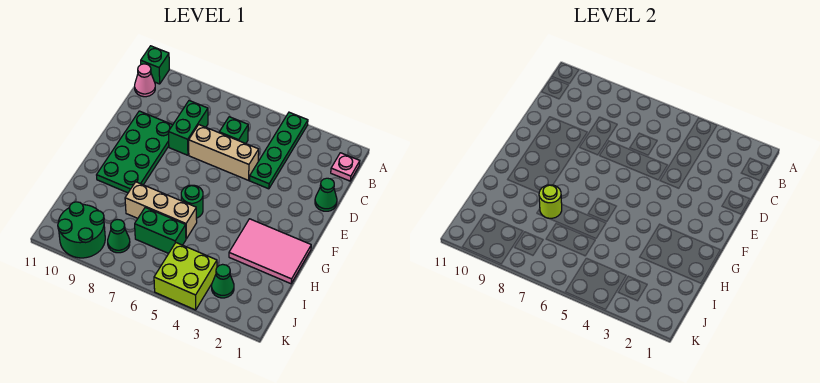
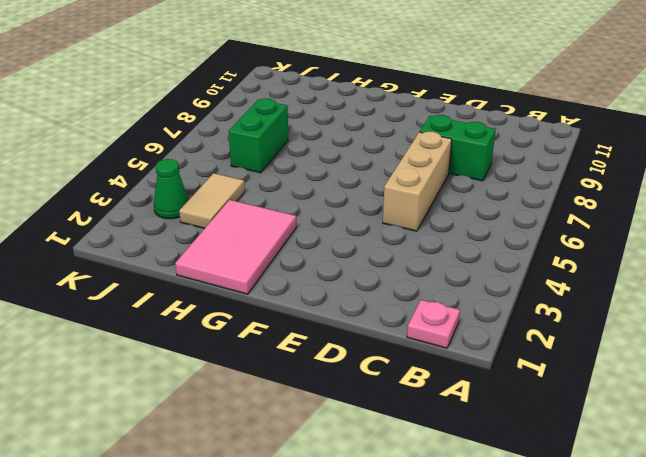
tan tile I3:I4 level 1 -> none
none -> green plate A4:D4 level 1
none -> green brick A11 level 1
none -> pink cone B11 level 1

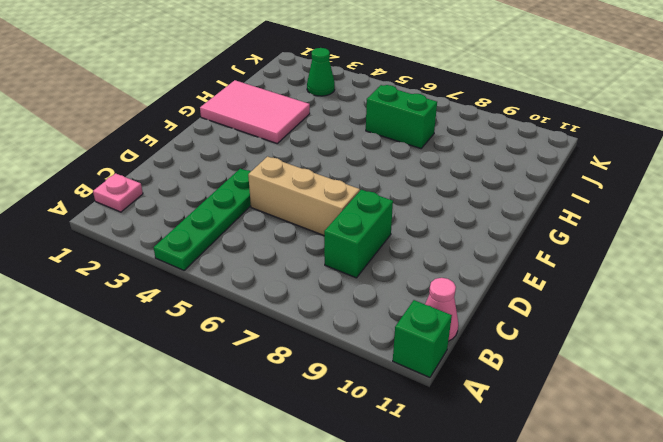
none -> green brick C6 level 1
none -> green cone D1 level 1
none -> green plate D9:G10 level 1

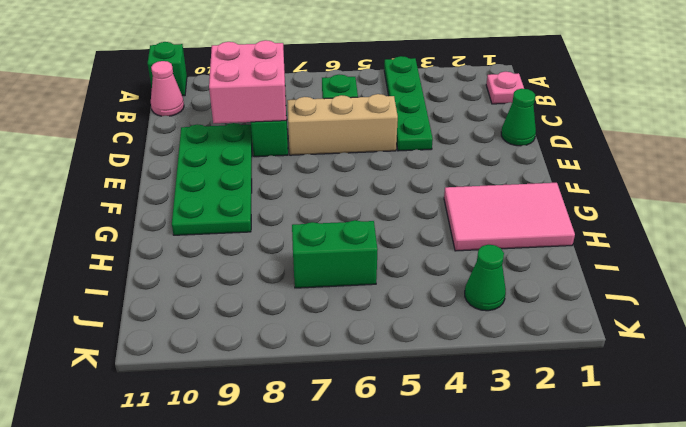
pink brick C8:D9 level 2 -> none
none -> green round brick G6 level 1
none -> tan brick H6:H8 level 1
none -> lime brick J4:K5 level 1

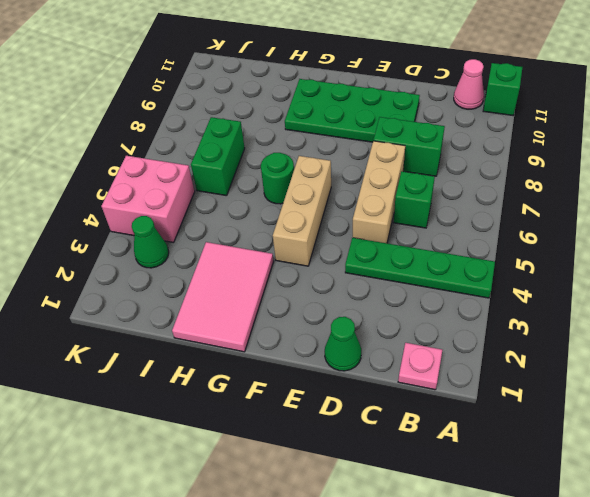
tan brick F4:F6 level 1 -> tan brick H6:H8 level 1
pink brick J4:K5 level 1 -> lime brick J4:K5 level 1
none -> green cone J8 level 1
none -> green round brick J9:K10 level 1
none -> lime round brick H8 level 2

